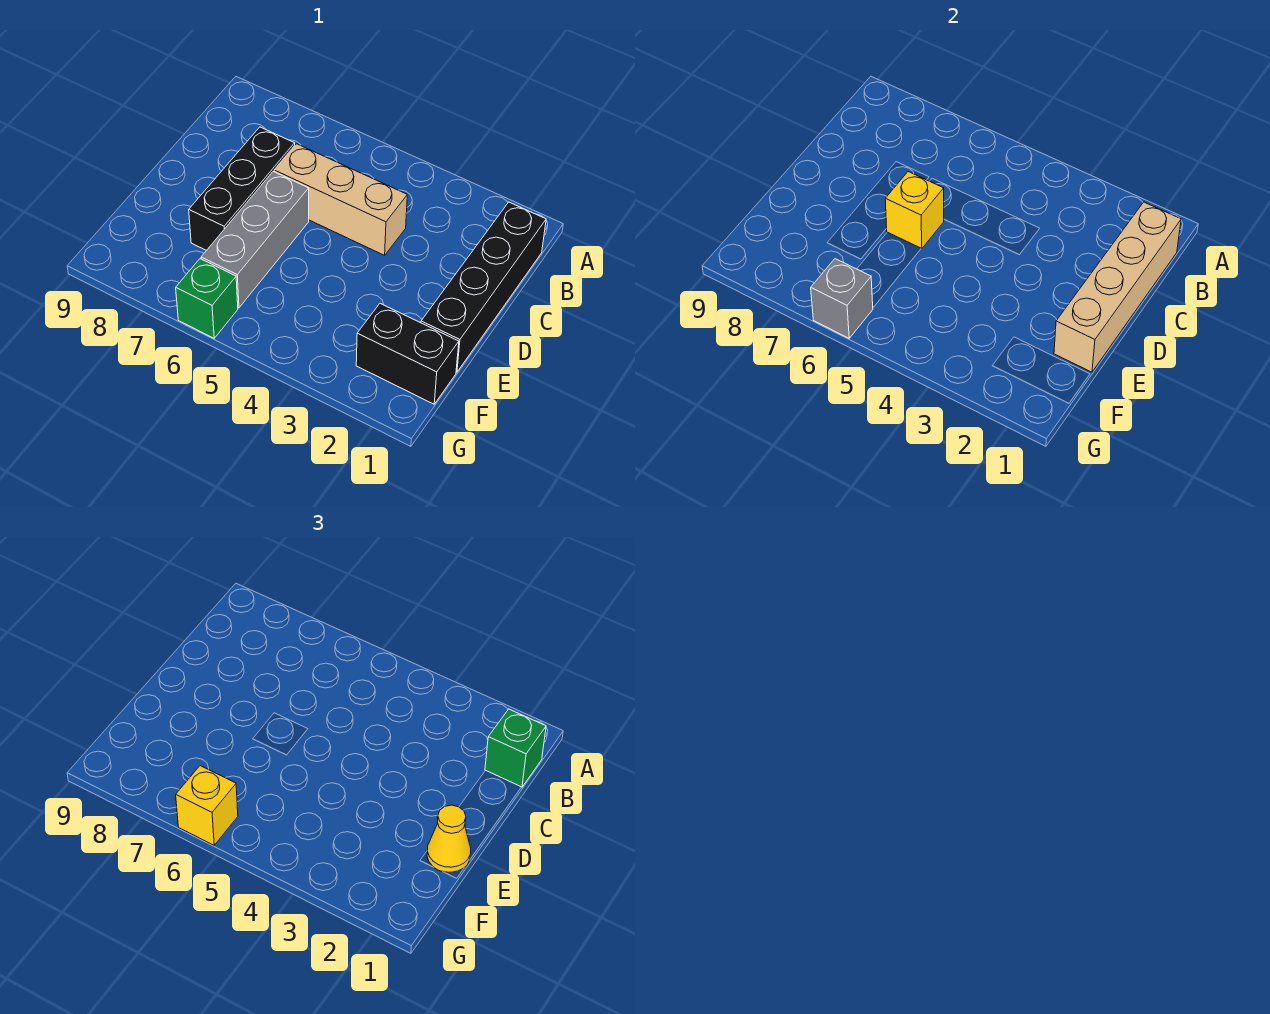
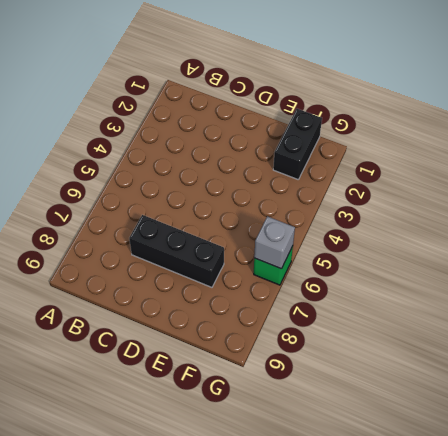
none -> black brick B1:E1 level 1
none -> tan brick C4:C6 level 1
none -> grey brick D6:F6 level 1

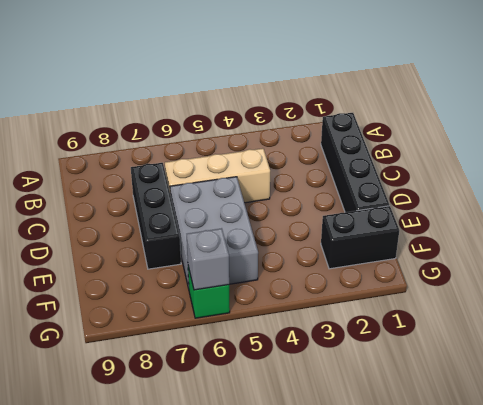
grey brick D5:F6 level 1 -> grey brick D6:F6 level 1
none -> tan brick B1:E1 level 2
none -> yellow brick D6 level 2
none -> green brick B1 level 3

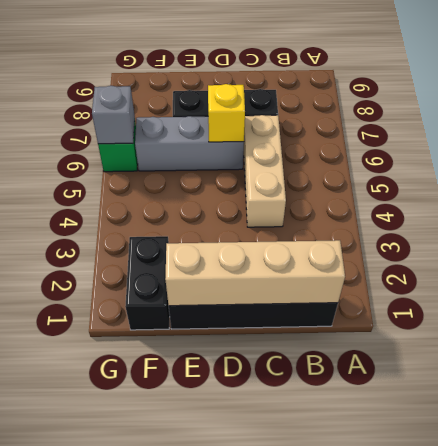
none -> green brick B1 level 3
none -> yellow cone E1 level 3
none -> yellow brick G6 level 3

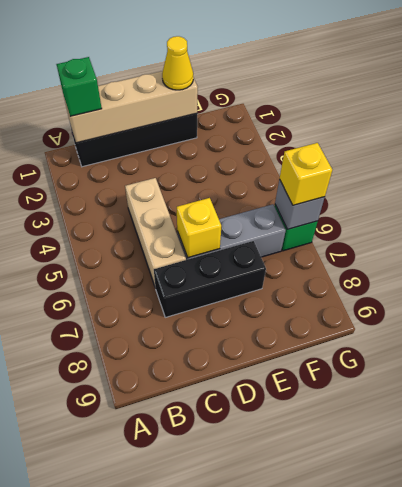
none -> black brick F1:F2 level 1

